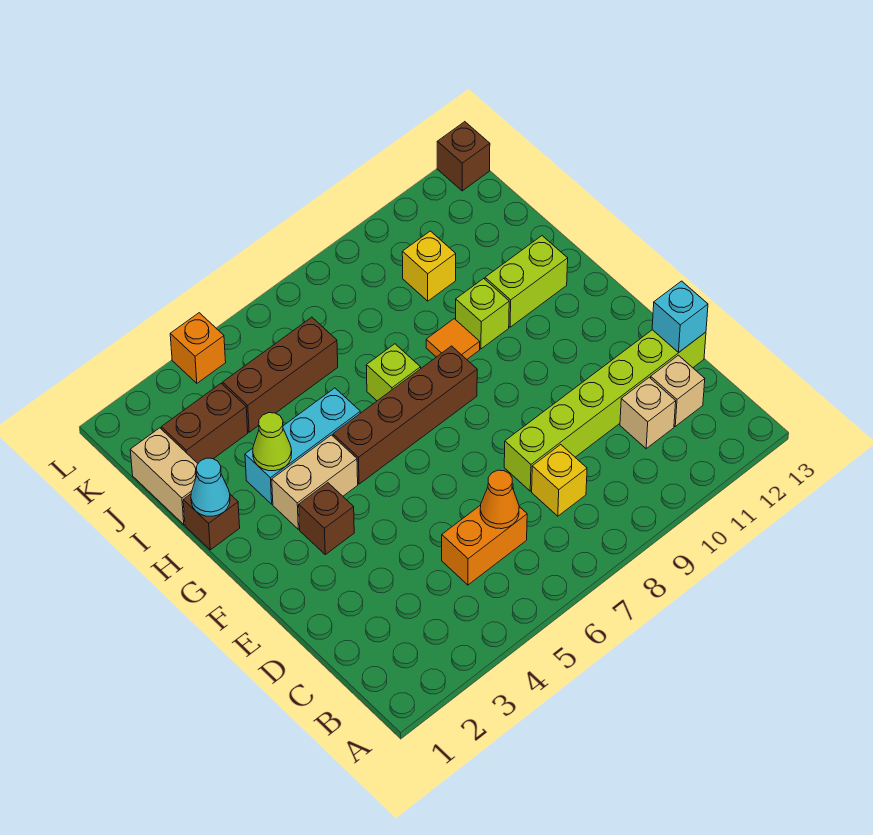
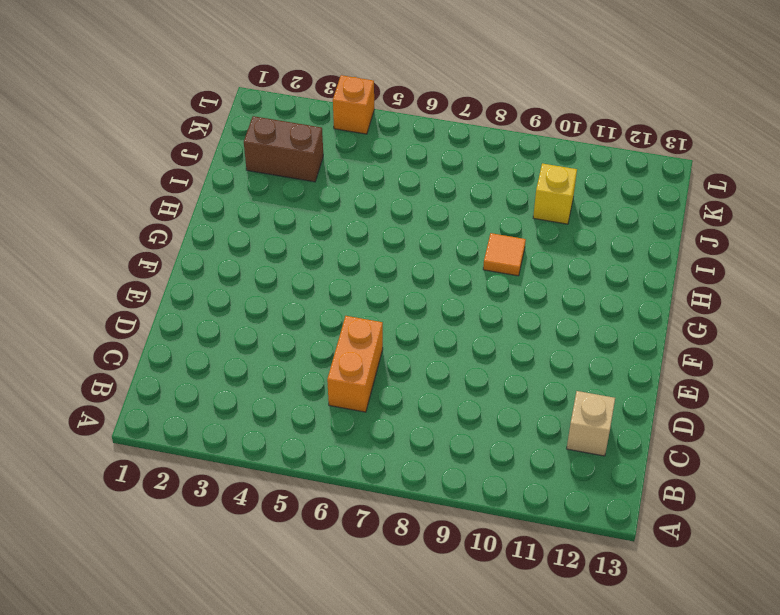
orange brick C6:D6 level 1 -> orange brick C5:C6 level 1
none -> yellow brick C8 level 1
none -> tan brick C11 level 1
none -> lime brick D8:D13 level 1

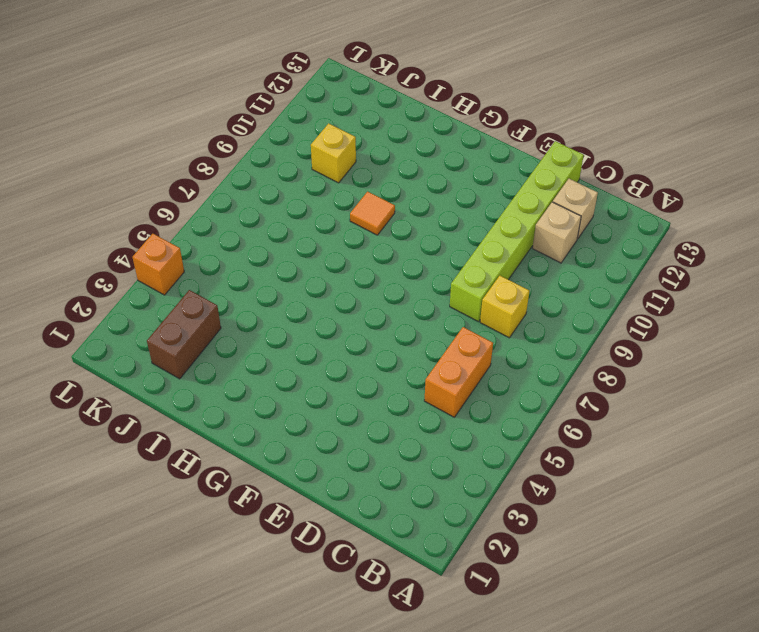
none -> brown brick F3 level 1
none -> tan brick G3:G4 level 1
none -> brown brick G5:G8 level 1

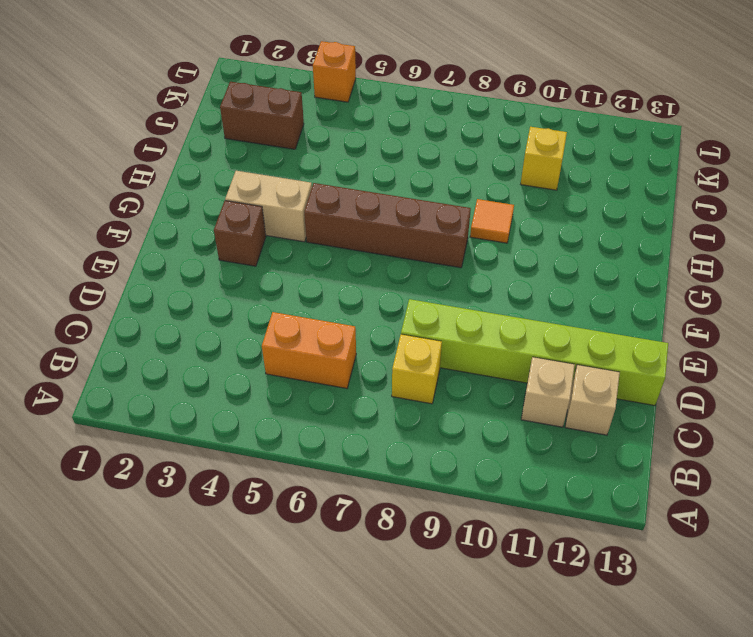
none -> brown brick H1 level 1
none -> cyan brick H3:H5 level 1
none -> lime brick H7 level 1

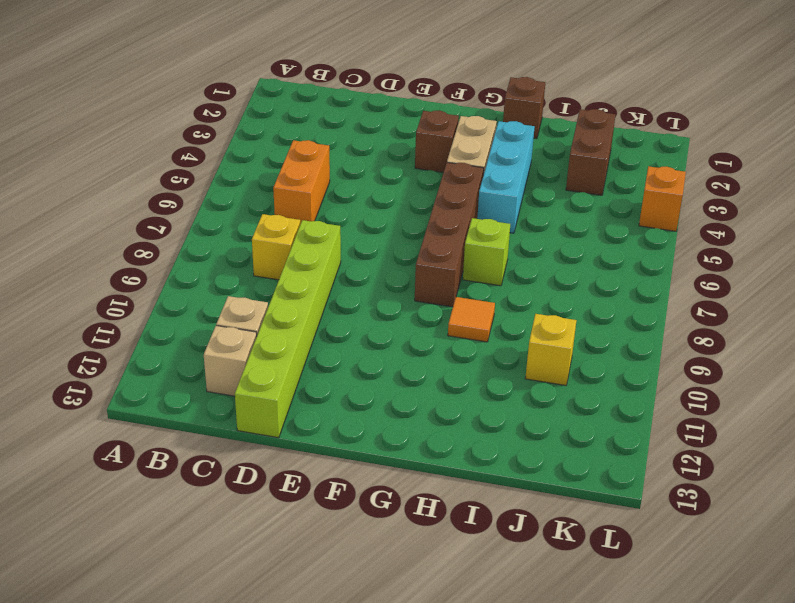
none -> lime brick H10 level 1
none -> lime brick H11:H12 level 1
none -> tan brick I1:J1 level 1

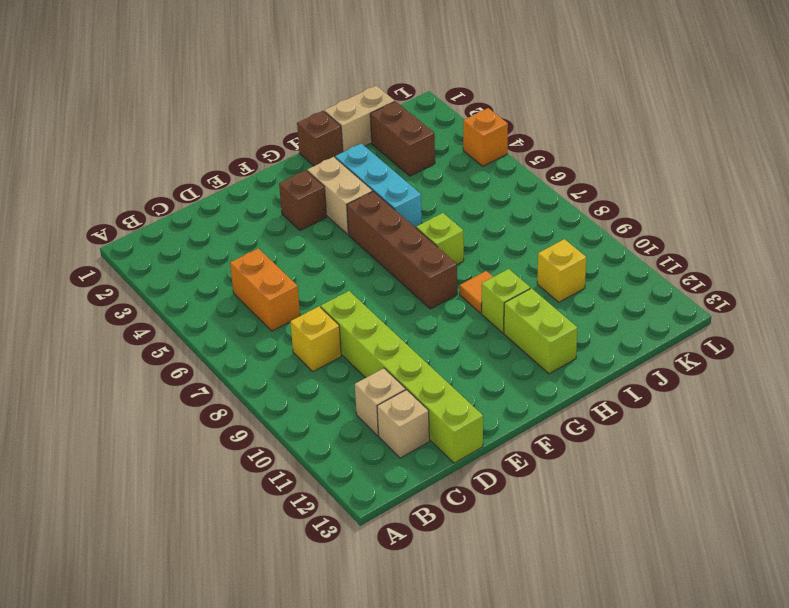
none -> brown brick J4:J6 level 1
none -> brown brick L13 level 1
none -> orange cone C6 level 2

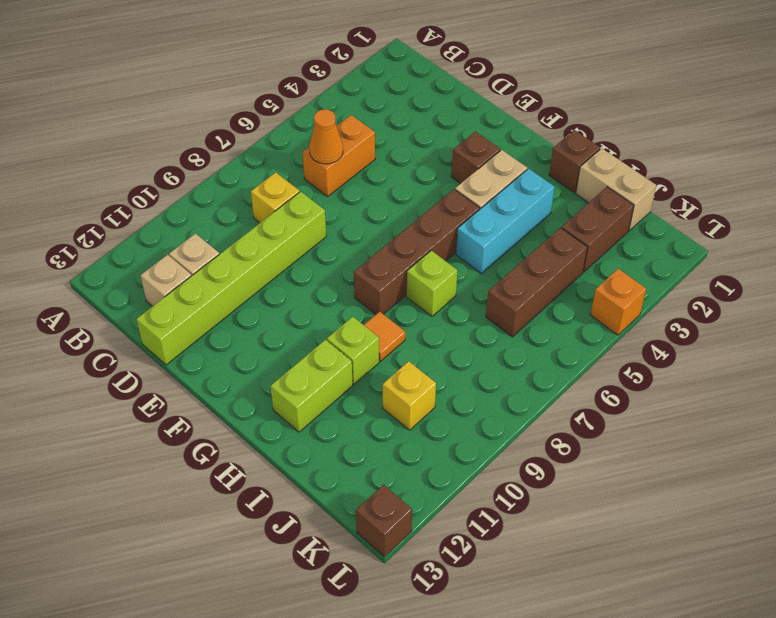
none -> cyan brick D13 level 2
none -> cyan cone H1 level 2
none -> lime cone H3 level 2

